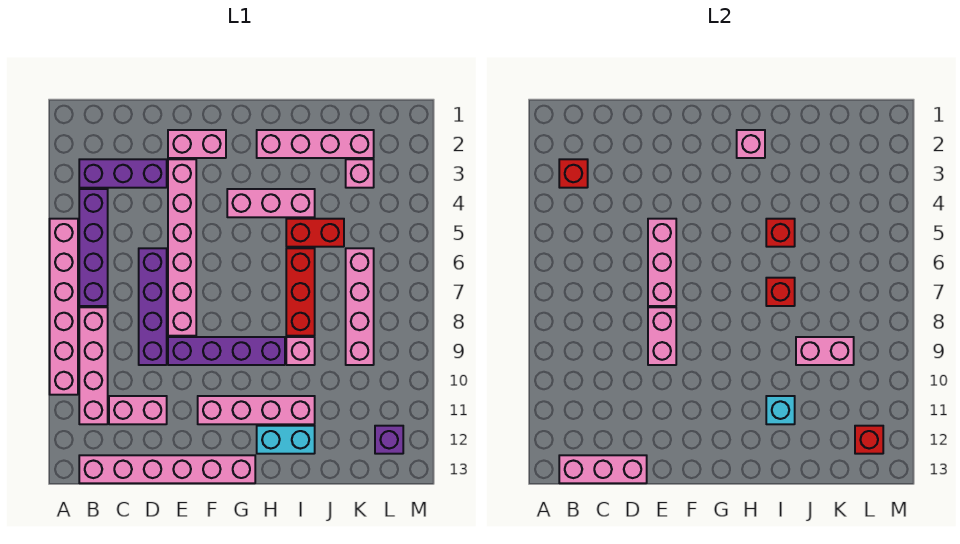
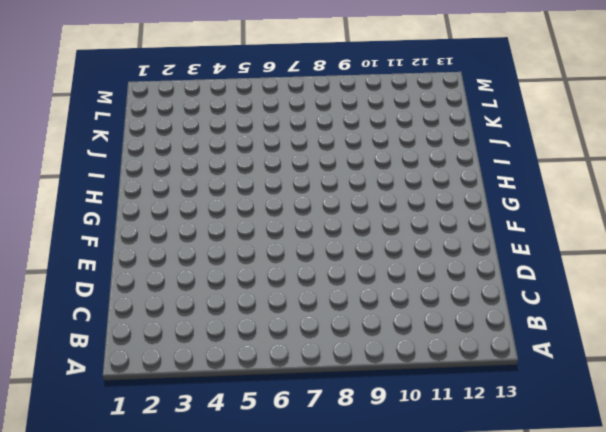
none -> pink brick A5:A10 level 1
none -> purple brick B3:D3 level 1
none -> purple brick B4:B7 level 1
none -> pink brick B8:B11 level 1

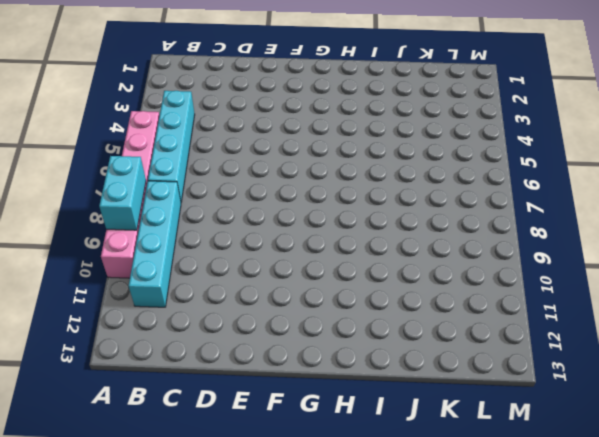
cyan brick A8:A9 level 2 -> cyan brick H12:I12 level 1
cyan brick B4:B7 level 1 -> purple brick B4:B7 level 1
cyan brick B8:B11 level 1 -> pink brick B8:B11 level 1
none -> purple brick B3:D3 level 1
none -> pink brick B13:G13 level 1
none -> pink brick C11:D11 level 1
none -> purple brick D6:D9 level 1

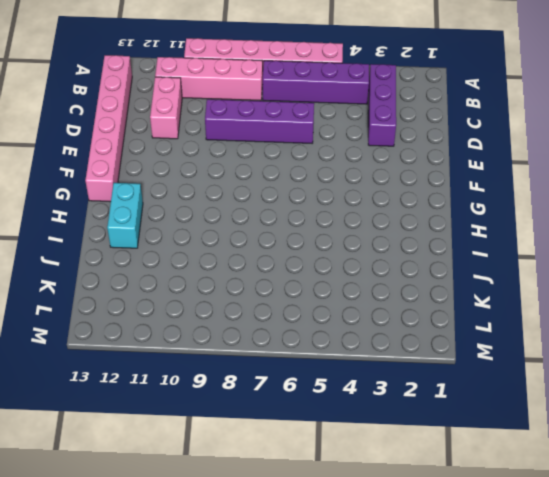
none -> pink brick E2:F2 level 1
none -> pink brick E3:E8 level 1
none -> purple brick E9:H9 level 1
none -> pink brick F11:I11 level 1

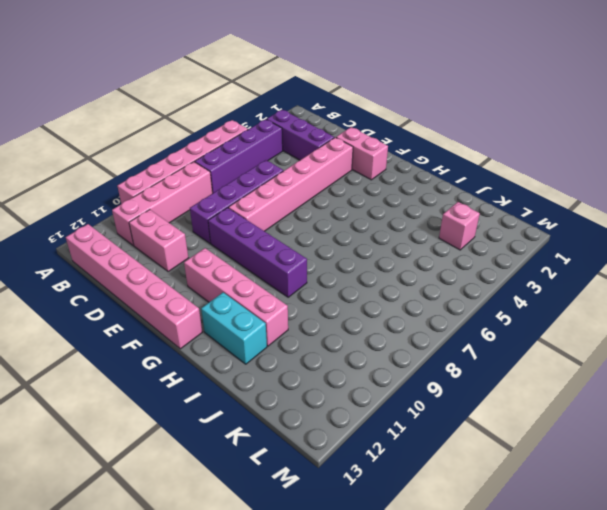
none -> pink brick G4:I4 level 1
none -> pink brick H2:K2 level 1
none -> red brick I5:J5 level 1
none -> red brick I6:I8 level 1

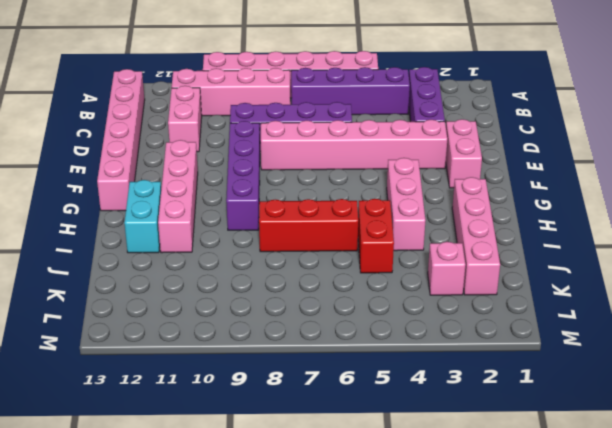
none -> pink brick I9 level 1
none -> pink brick K6:K9 level 1
none -> purple brick L12 level 1
none -> red brick B3 level 2

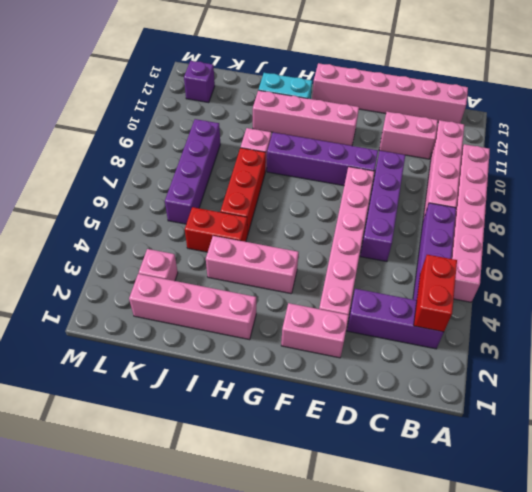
red brick B3:B4 level 2 -> red brick B3 level 2
purple brick K6:K9 level 1 -> pink brick K6:K9 level 1
none -> pink brick B13:D13 level 2
none -> pink brick E5:E7 level 2
none -> pink brick E8:E9 level 2
none -> pink brick H2 level 2

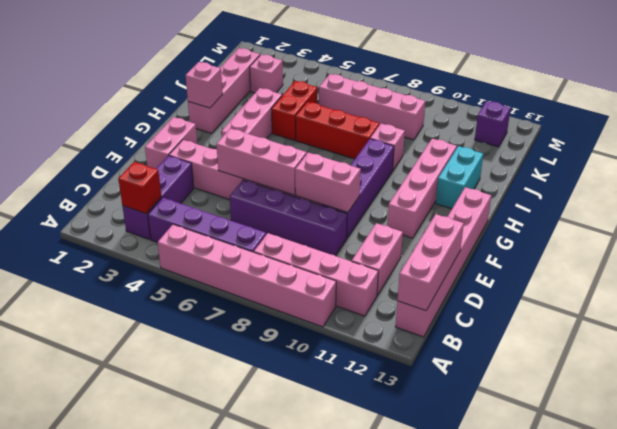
none -> red brick I5 level 2
none -> red brick I7 level 2
none -> cyan brick I11 level 2
none -> pink brick J9:K9 level 2

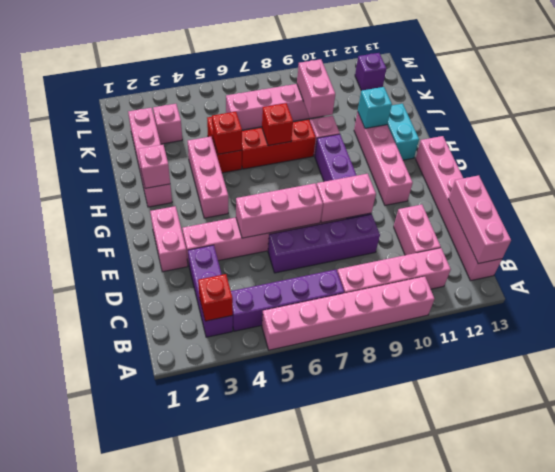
none -> red brick L12 level 2

